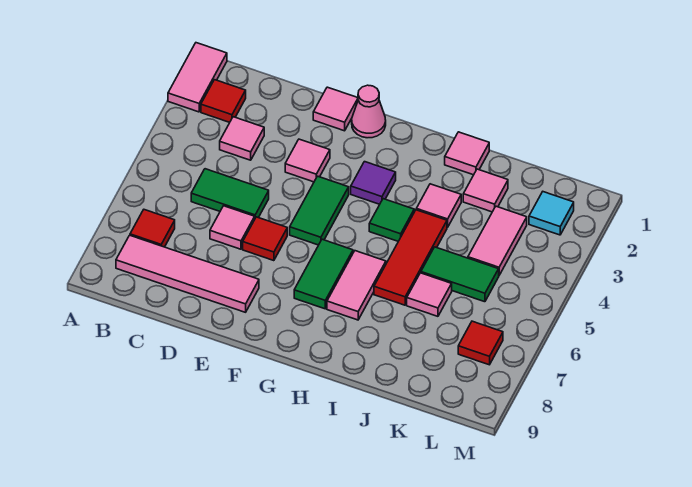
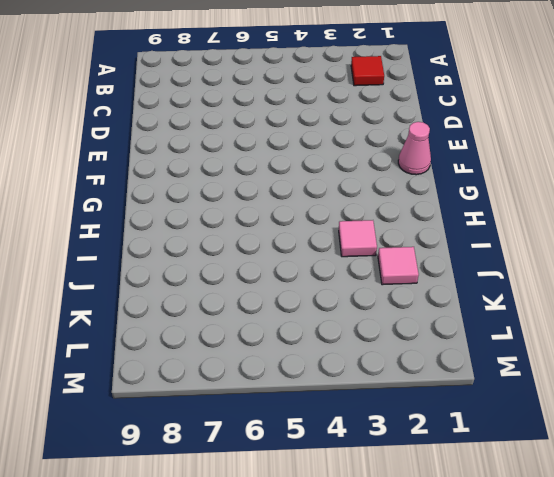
none -> pink tile A1:A2 level 1
none -> red tile B7 level 1
none -> pink tile B8:E8 level 1

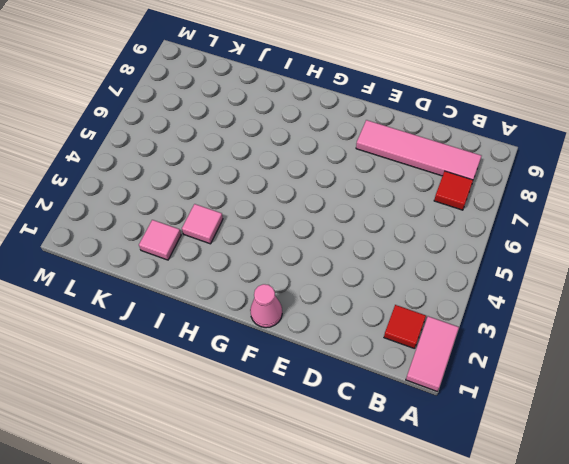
none -> pink tile C3 level 1
none -> green tile C5:D5 level 1
none -> pink tile D6 level 1

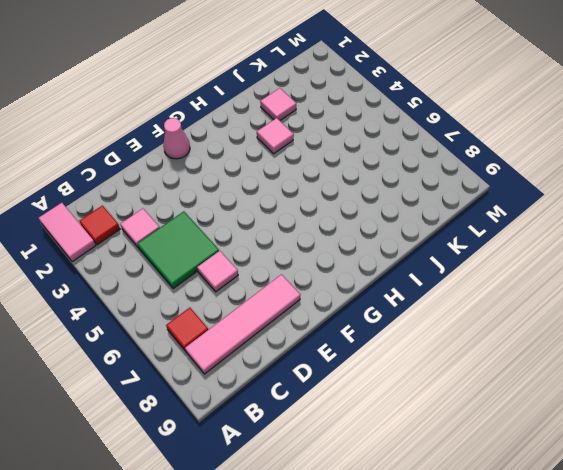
green tile C4:D5 level 1 -> green tile C5:D5 level 1
none -> pink tile E1 level 1
none -> pink tile E3 level 1
none -> red tile E6 level 1

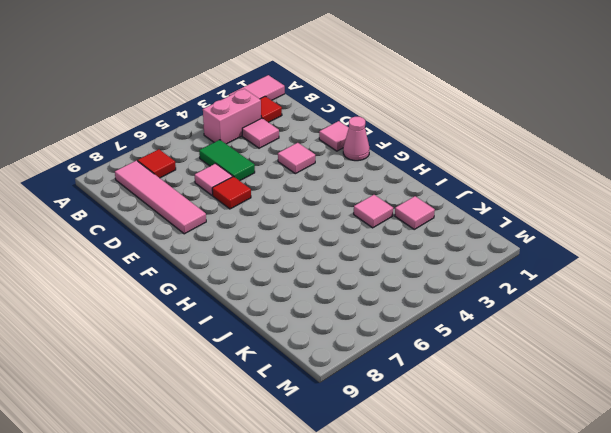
pink brick B3:B4 level 1 -> none
none -> green tile F4:F5 level 1
none -> purple tile G3 level 1
none -> green tile G6:G7 level 1

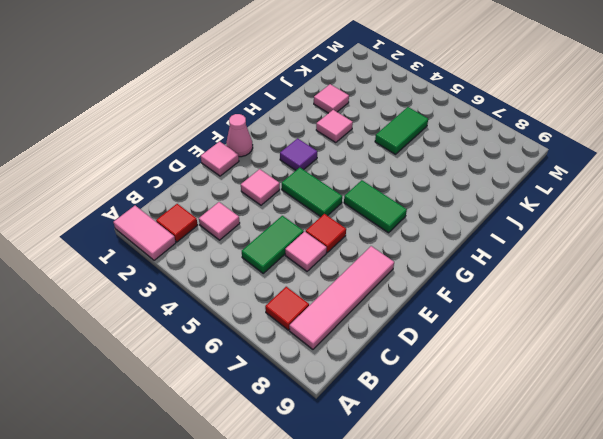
none -> green tile H4 level 1
none -> pink tile H6:H7 level 1
none -> pink tile I1 level 1

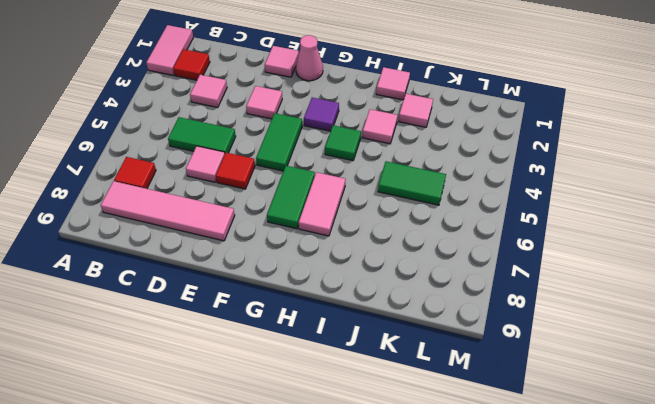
none -> red tile I4:I6 level 1
none -> pink tile J6 level 1
none -> pink tile K3:K4 level 1

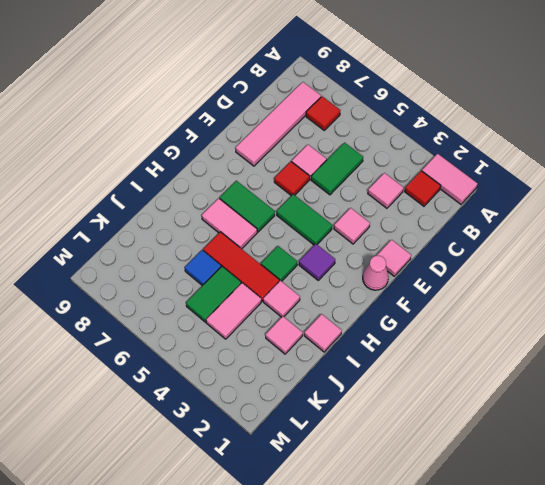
pink tile J4:K4 level 1 -> pink tile K3:K4 level 1
blue tile J6 level 1 -> pink tile J6 level 1
none -> cyan tile L2 level 1
none -> red tile L7 level 1

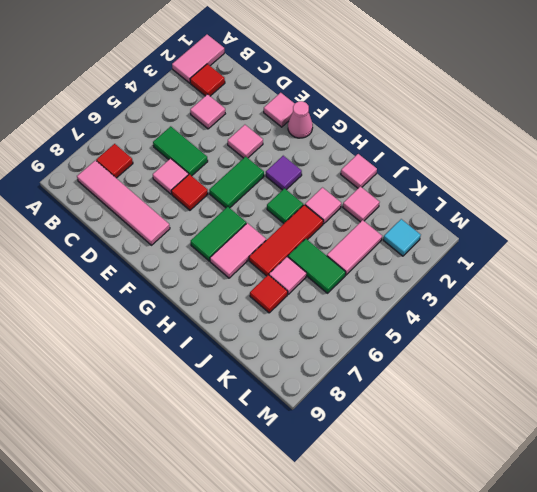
red tile J7 level 1 -> red tile L7 level 1

